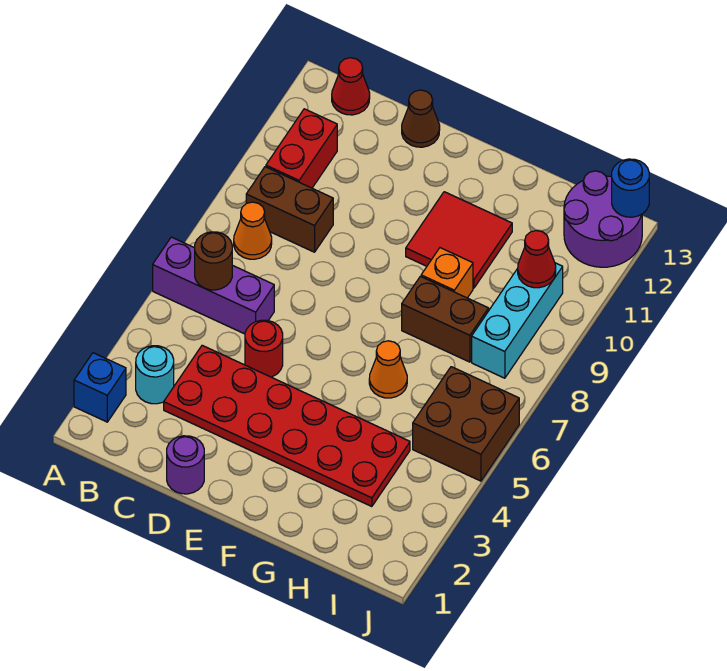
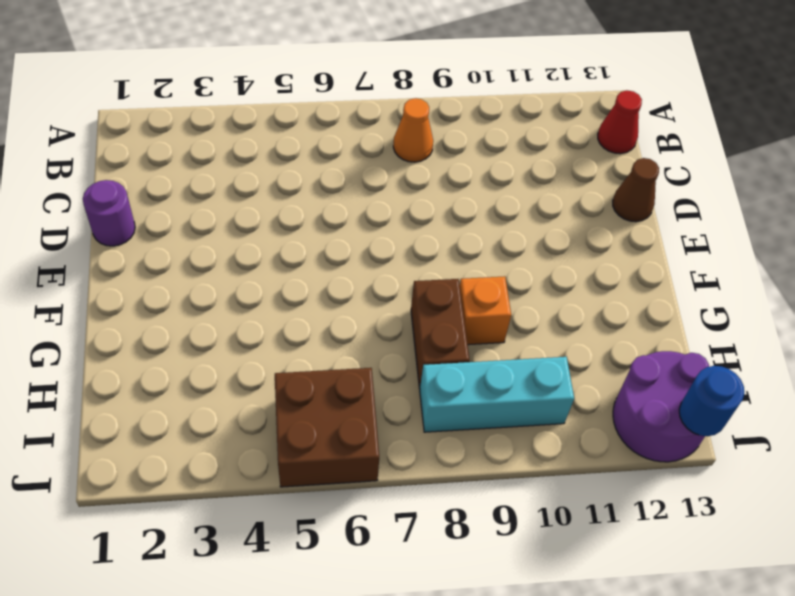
none -> blue brick A2 level 1
none -> purple brick A6:C6 level 1
none -> cyan round brick B3 level 1

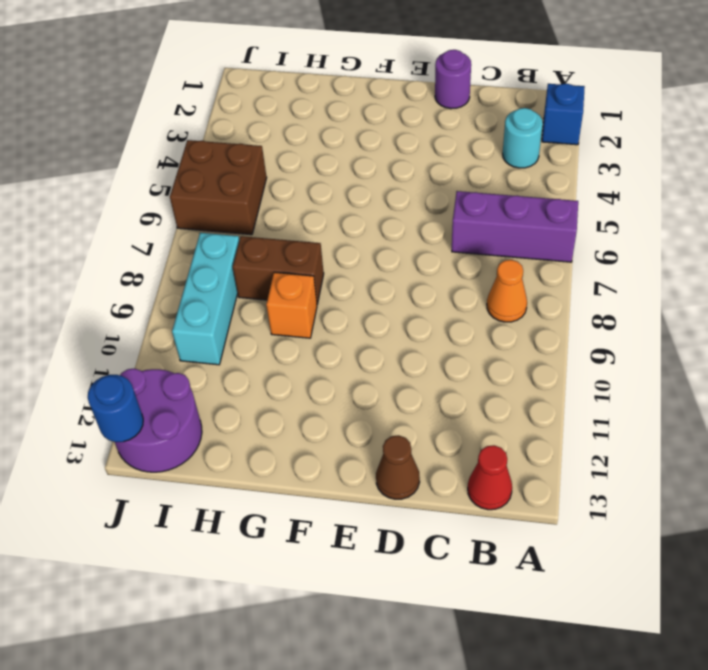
none -> brown brick B9:C9 level 1
none -> red brick B10:B11 level 1
none -> red plate C3:H4 level 1

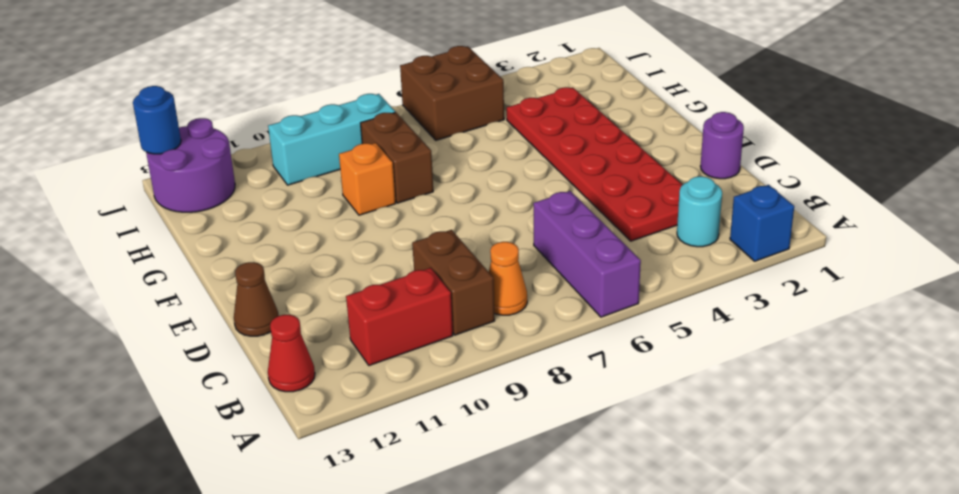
none -> red round brick D5 level 1
none -> red tile F10:G11 level 1
none -> orange cone G6 level 1

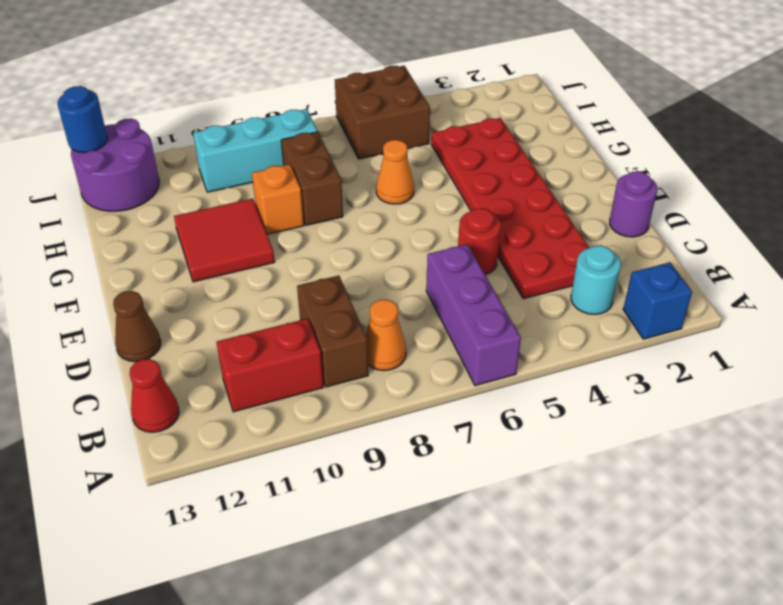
none -> brown round brick B6 level 2
none -> red cone I10 level 2

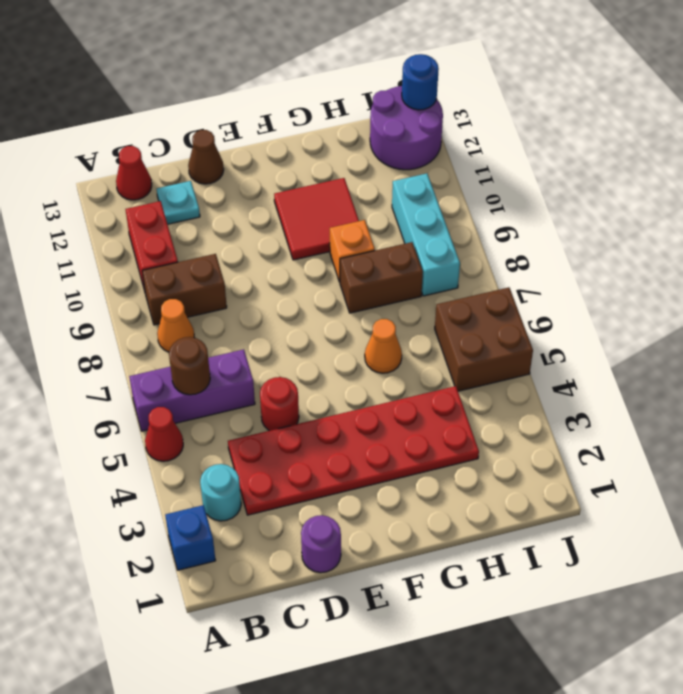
red cone A5 level 1 -> red cone I10 level 2
cyan plate C12 level 1 -> none

